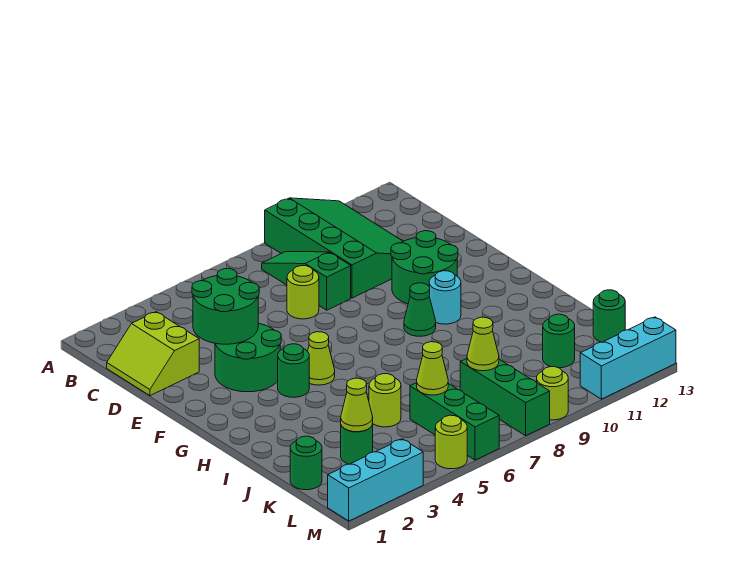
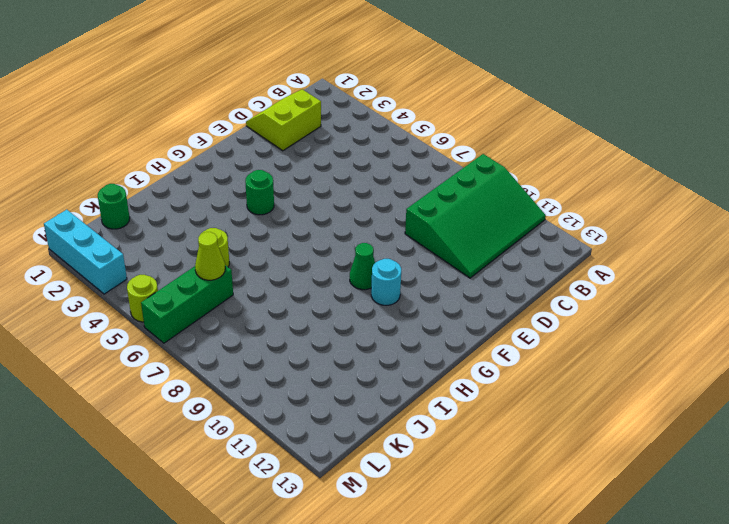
none -> green slope B8:D8 level 1 top D
none -> lime round brick D7 level 1
none -> green round brick E3:F4 level 1

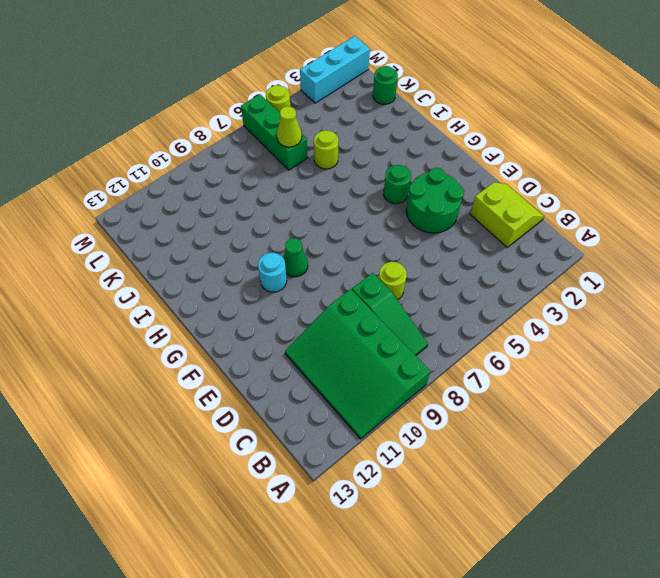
none -> green round brick E10:F11 level 1
none -> lime cone G5 level 1
none -> green round brick K3 level 1

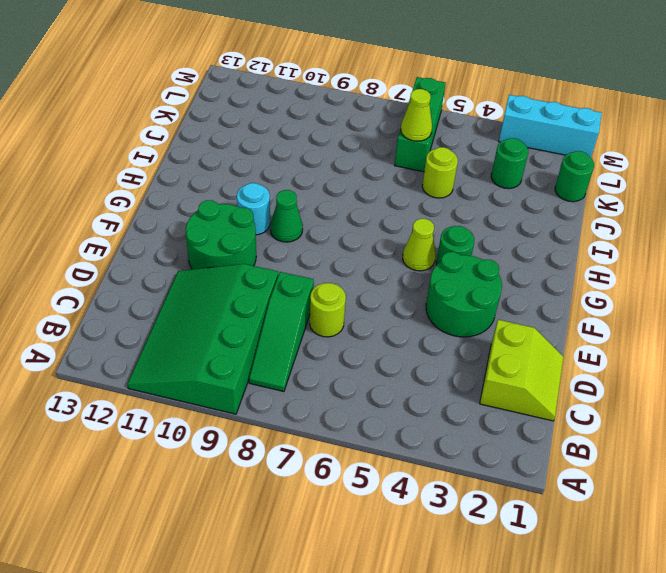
none -> green brick K8:M8 level 1
none -> green round brick K11 level 1
none -> green round brick K13 level 1

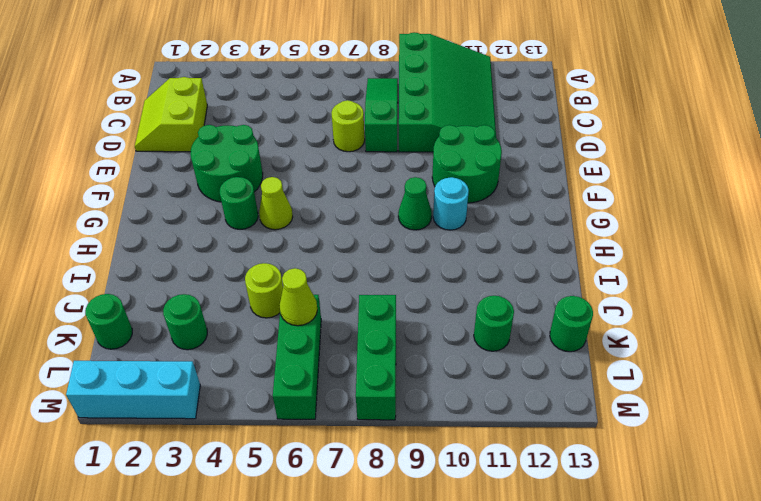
none -> lime round brick M5 level 1
none -> lime round brick M9 level 1
none -> cyan brick M11:M13 level 1

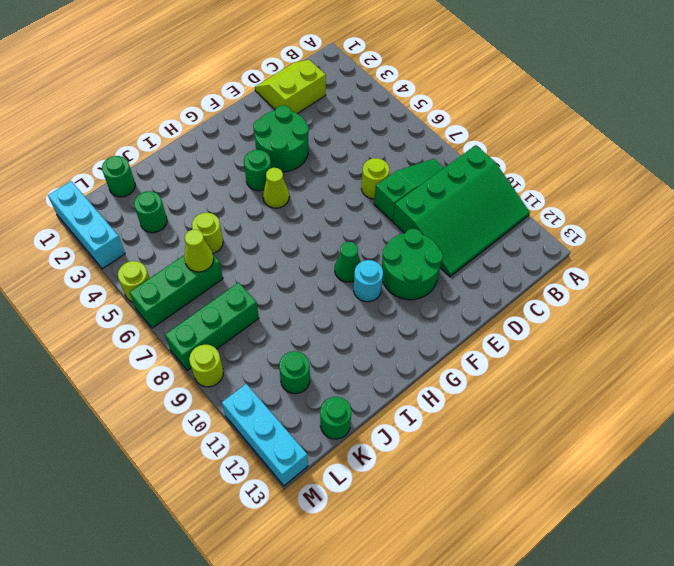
none -> green round brick D3:E4 level 2
none -> lime cone K3 level 2
none -> lime cone K8 level 2

